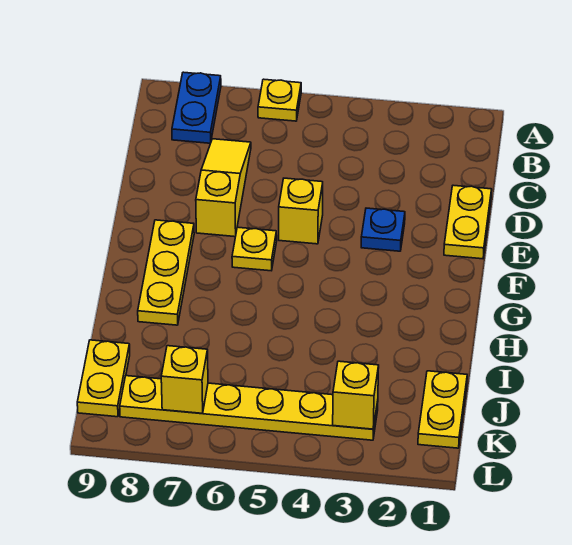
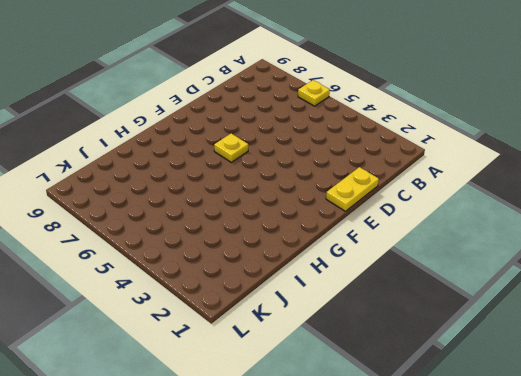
none -> blue plate A8:B8 level 1
none -> yellow slope C7:E7 level 1 top E
none -> blue plate E3 level 1

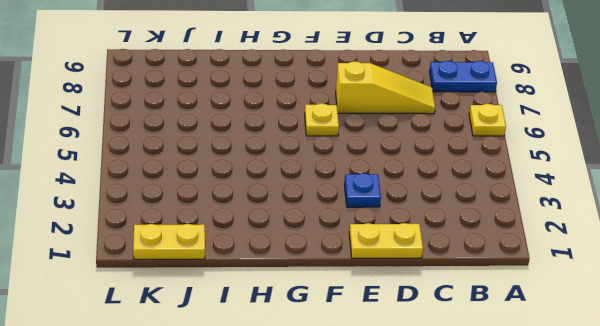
none -> yellow brick E5 level 1
none -> yellow plate F8:H8 level 1
none -> yellow plate J9:K9 level 1

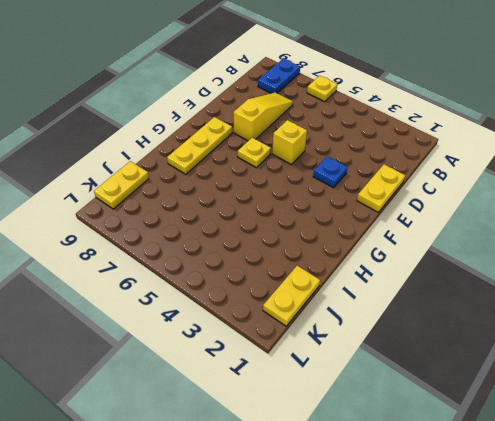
none -> yellow plate K3:K8 level 1
none -> yellow brick K3 level 2
none -> yellow brick K7 level 2

